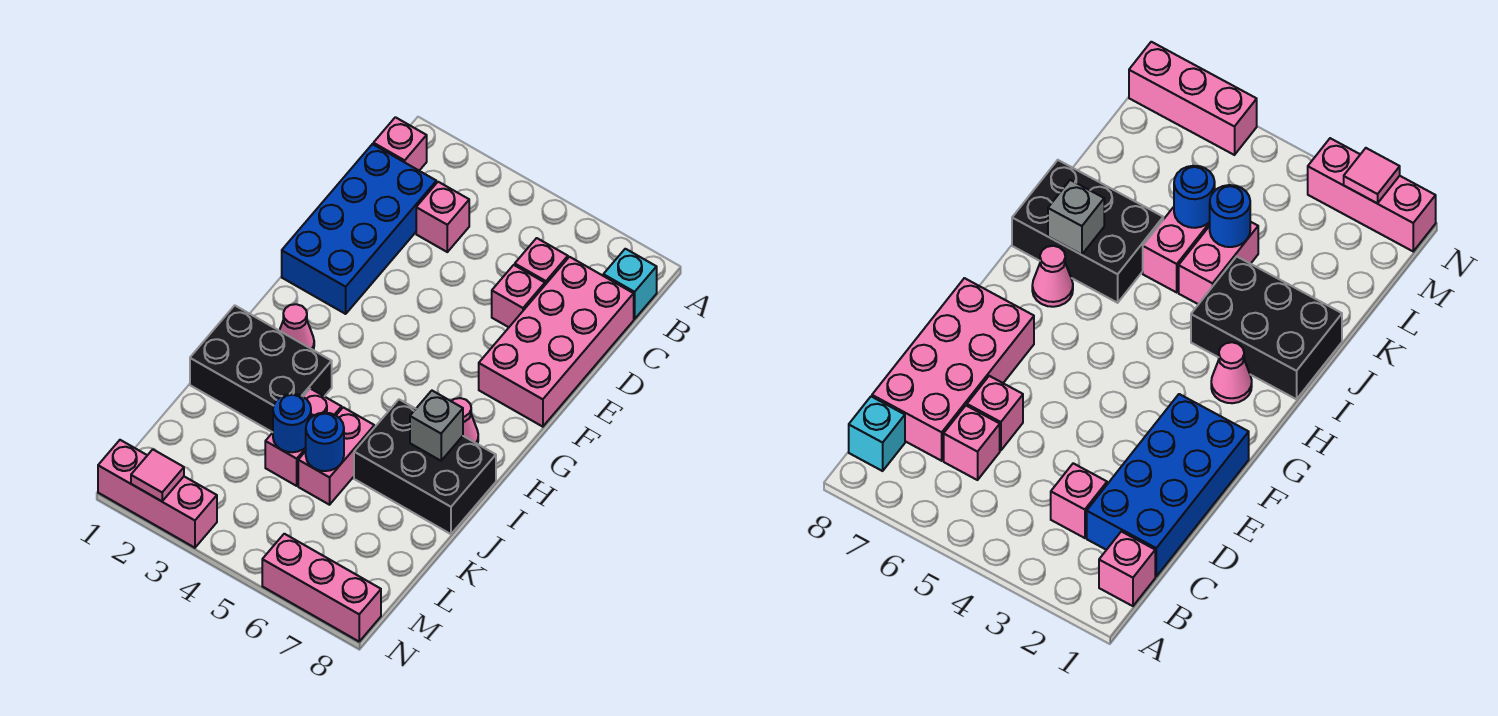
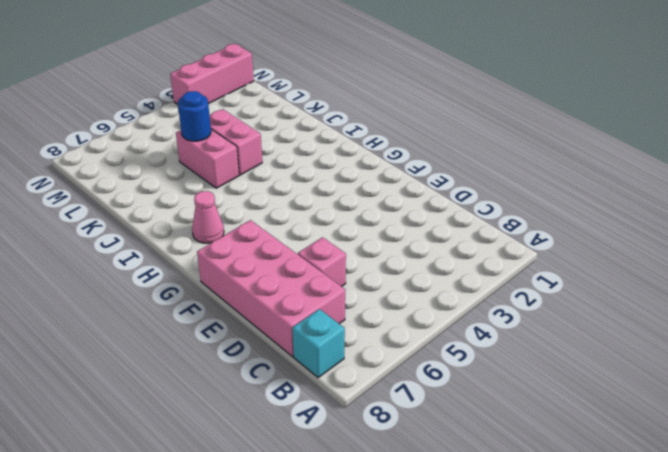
none -> pink brick B1 level 1
none -> blue brick C1:F2 level 1
none -> pink brick C3 level 1

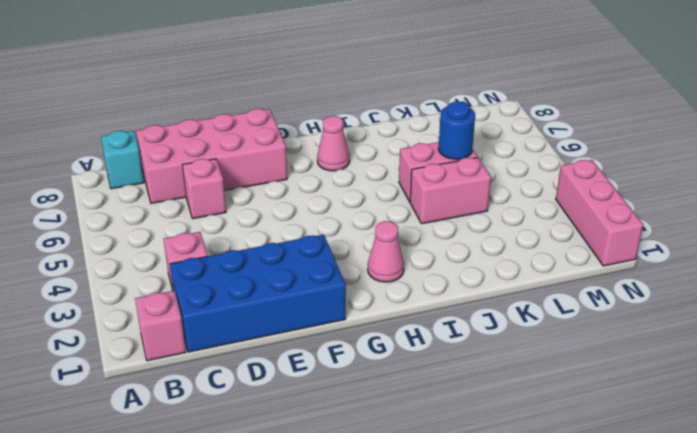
none -> pink brick C6 level 1
none -> black brick I1:J3 level 1
none -> black brick I6:J8 level 1

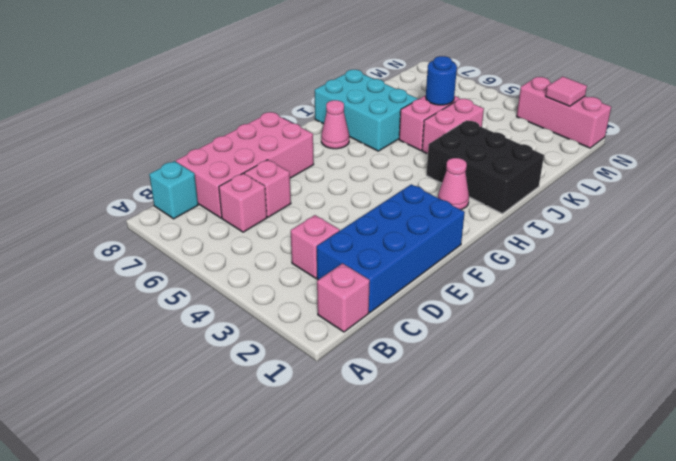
cyan brick I6:J8 level 1 -> black brick I6:J8 level 1
none -> pink brick N6:N8 level 1
none -> grey brick I7 level 2
none -> blue round brick K4 level 2

